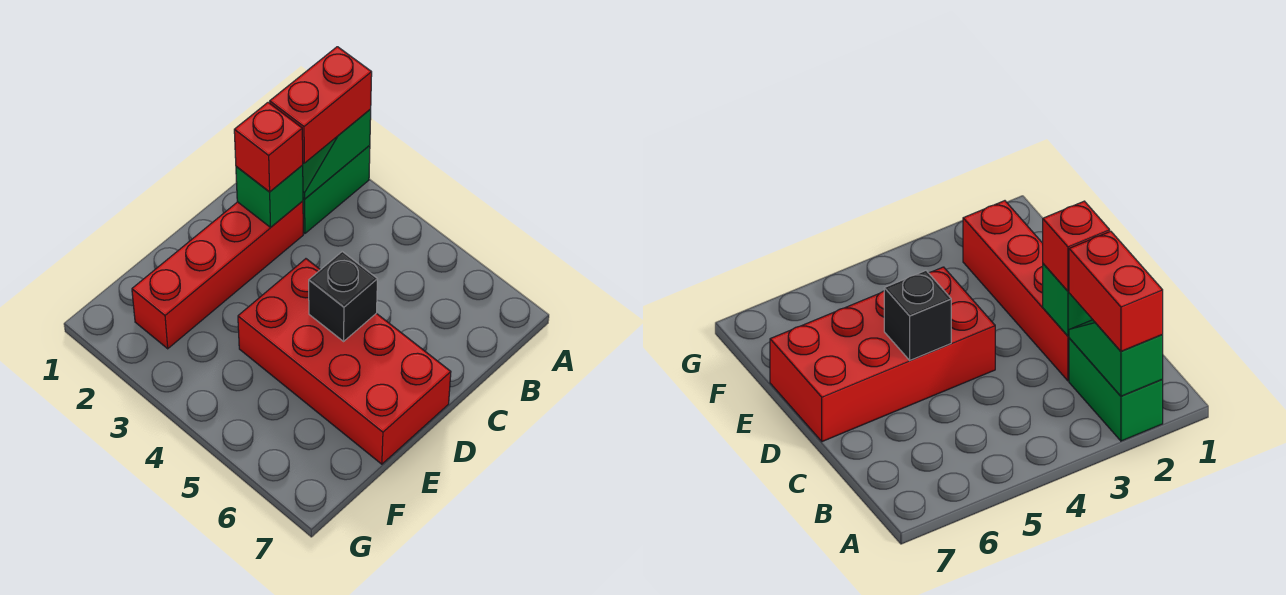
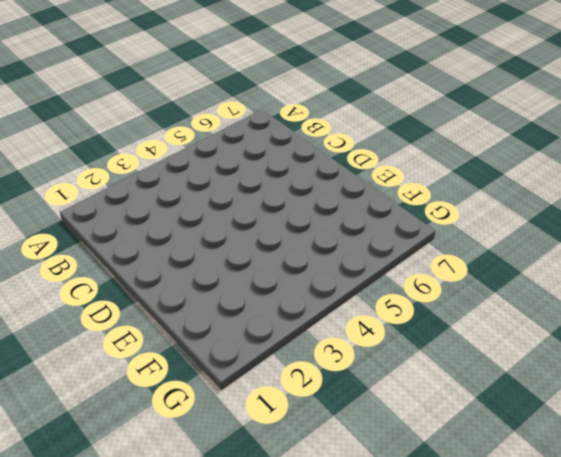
none -> green brick A2:B2 level 1
none -> red brick C2:F2 level 1

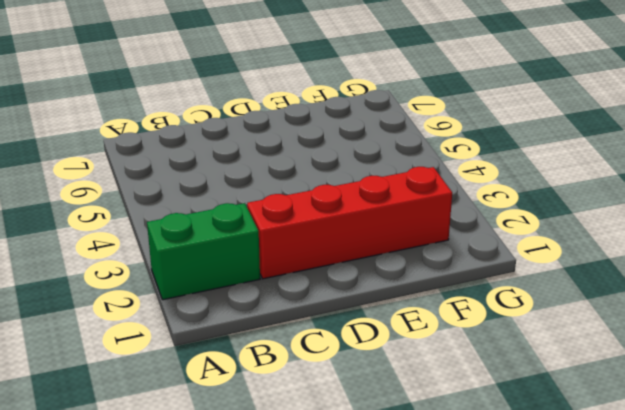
none -> red brick D4:E7 level 1
none -> green slope A2:B2 level 2 top A

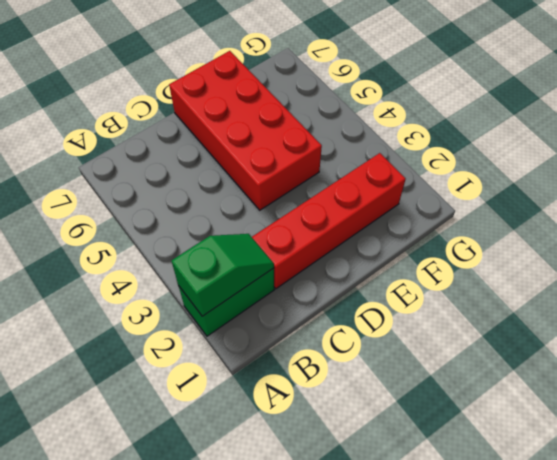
none -> green brick C2 level 2
none -> black brick D5 level 2

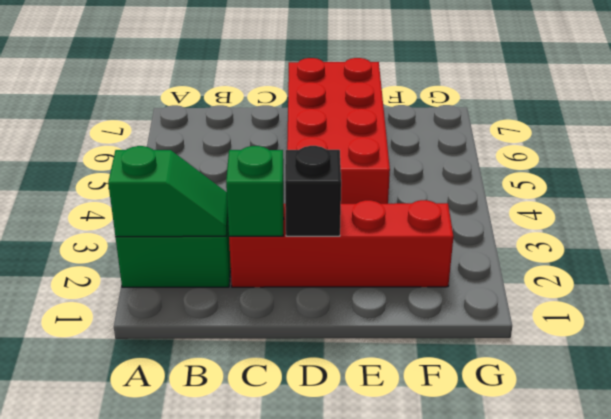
black brick D2 level 2 -> black brick D5 level 2
none -> red brick A2:B2 level 3
none -> red brick C2 level 3

